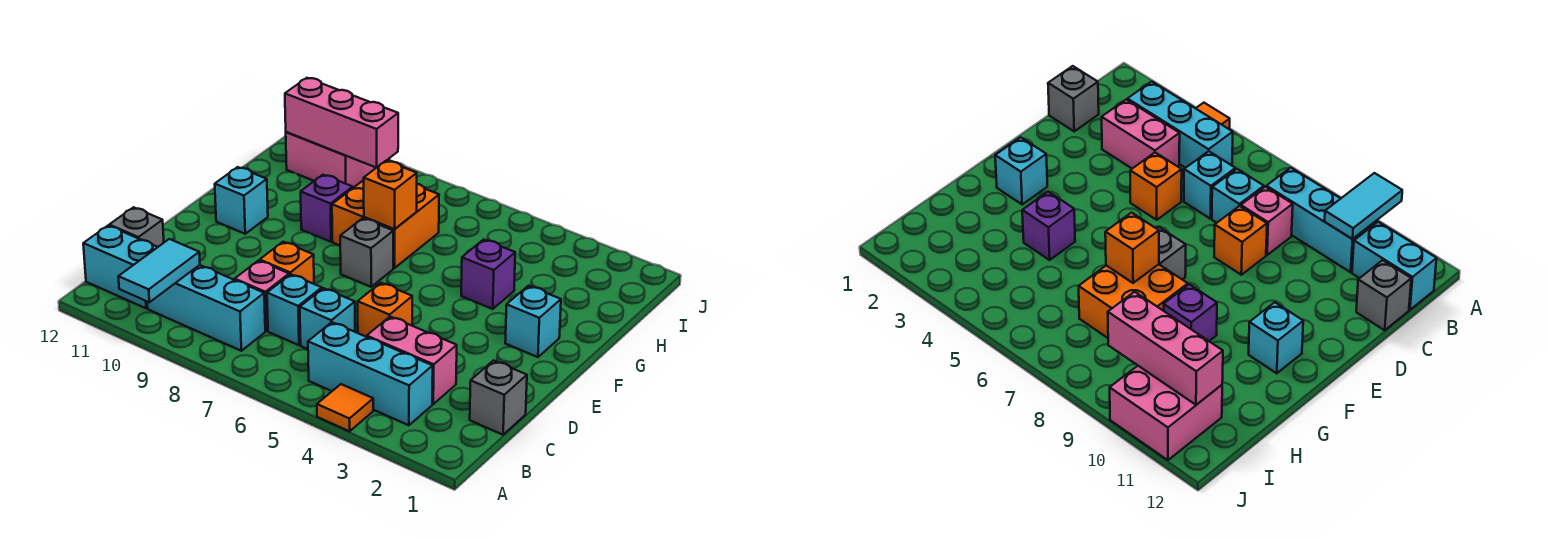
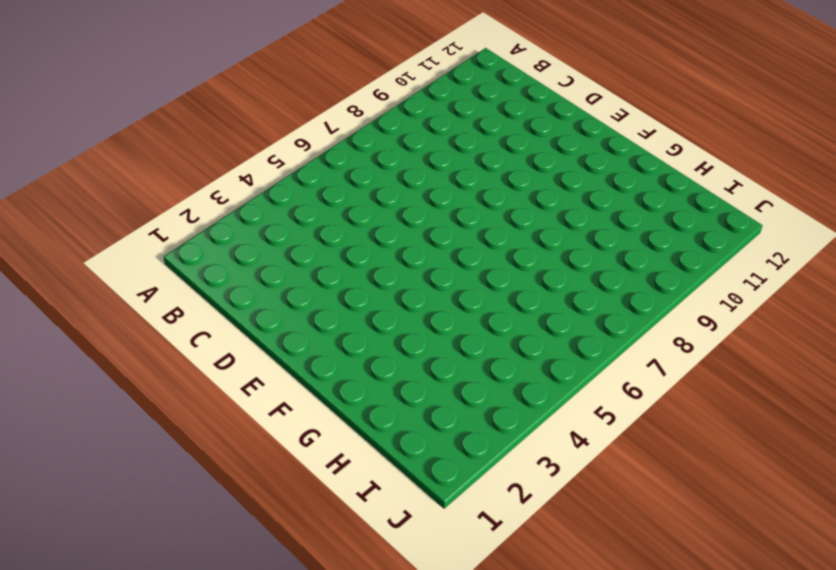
none -> orange tile A4 level 1
none -> cyan brick B3:B5 level 1
none -> cyan brick B8:B10 level 1

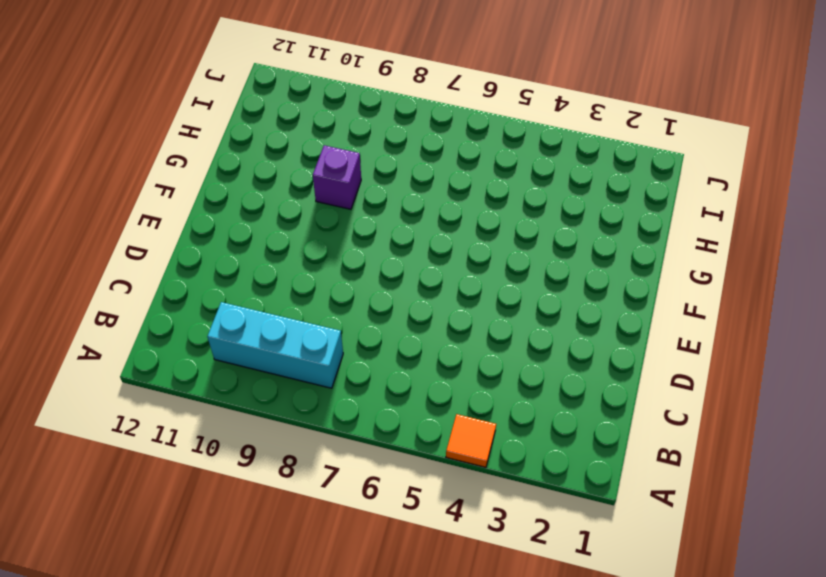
none -> cyan brick B3:B5 level 1
none -> cyan brick B11:B12 level 1
none -> grey brick C1 level 1

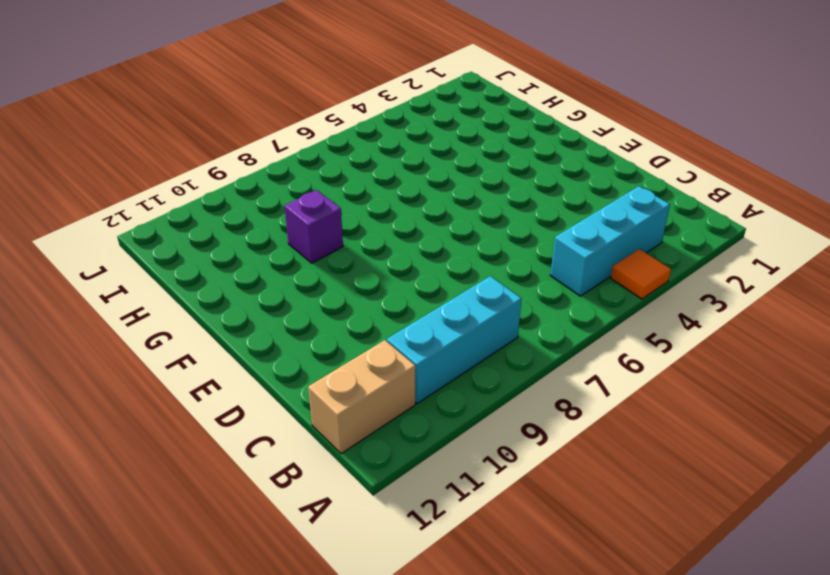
tan brick B11:B12 level 1 -> cyan brick B11:B12 level 1
none -> grey brick C1 level 1
none -> pink brick C3:C4 level 1
none -> cyan brick C6 level 1

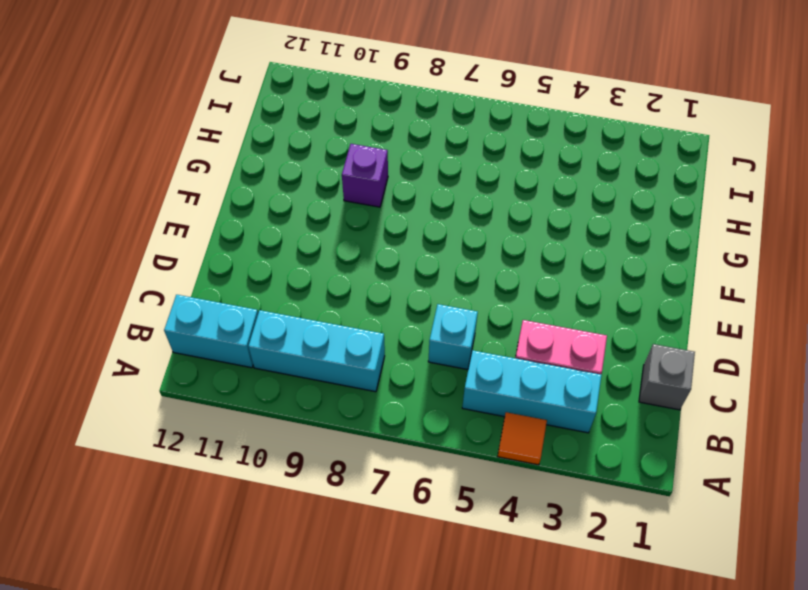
none -> cyan brick C7 level 1
none -> pink brick C8 level 1
none -> grey brick C12 level 1

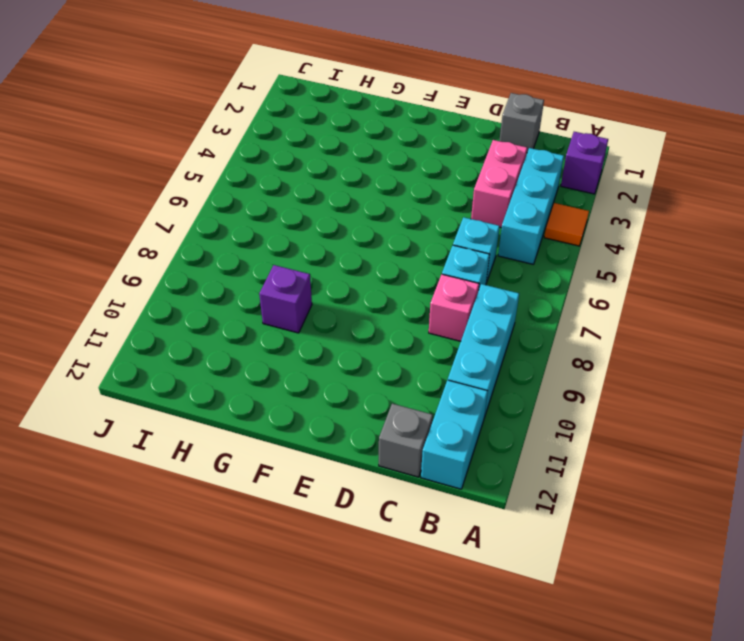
purple brick A2 level 1 -> purple brick G4 level 1
none -> orange brick D5 level 1
none -> orange brick D8 level 1
none -> cyan brick F2 level 1

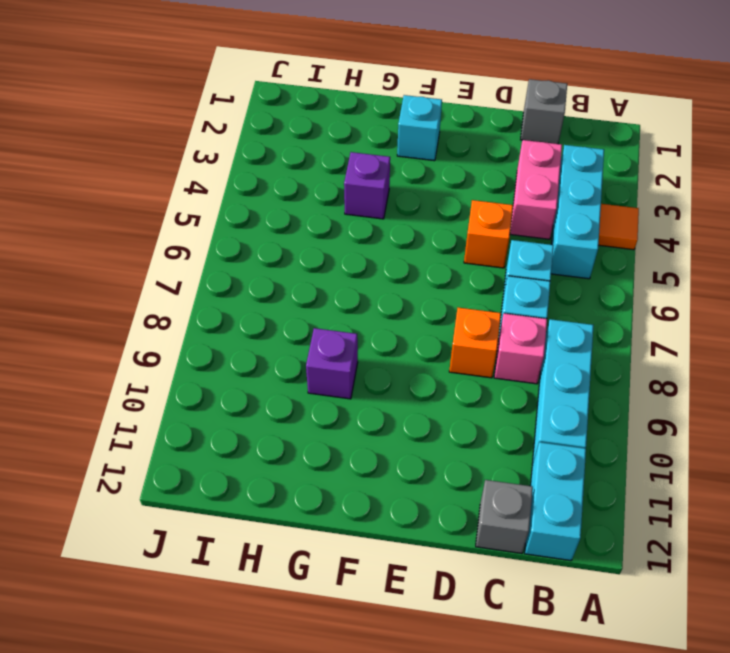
none -> grey brick F7 level 1
none -> cyan brick F11 level 1
none -> orange brick G7:H8 level 1

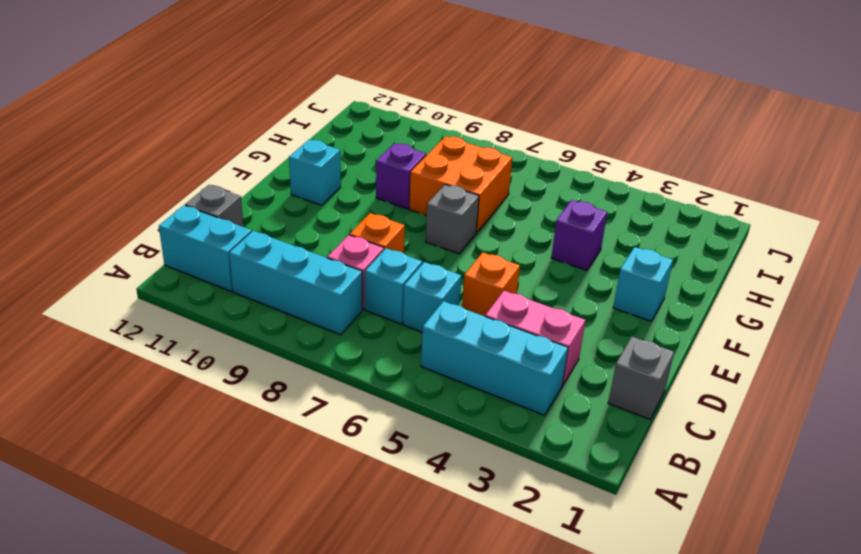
none -> orange tile A4 level 1
none -> pink brick I10:J11 level 1
none -> cyan tile A10:B10 level 2

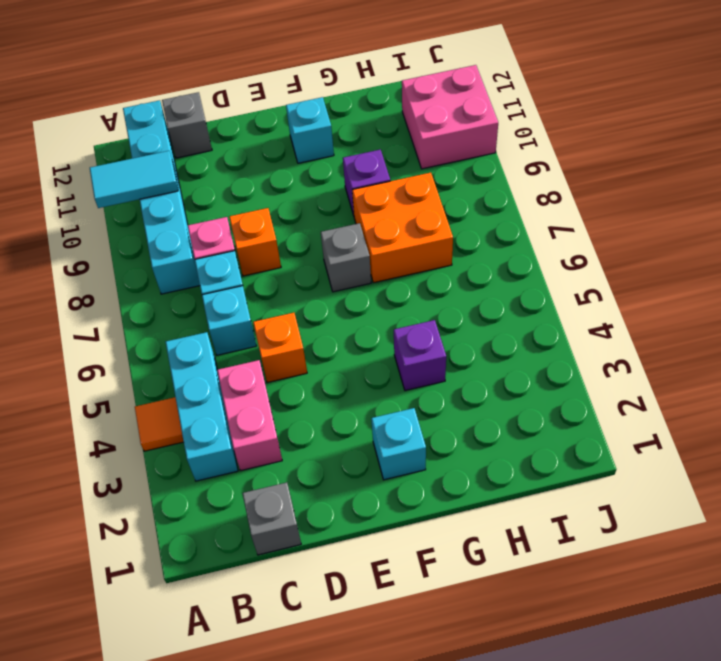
none -> orange brick G7 level 2
none -> pink brick I9:I11 level 2

